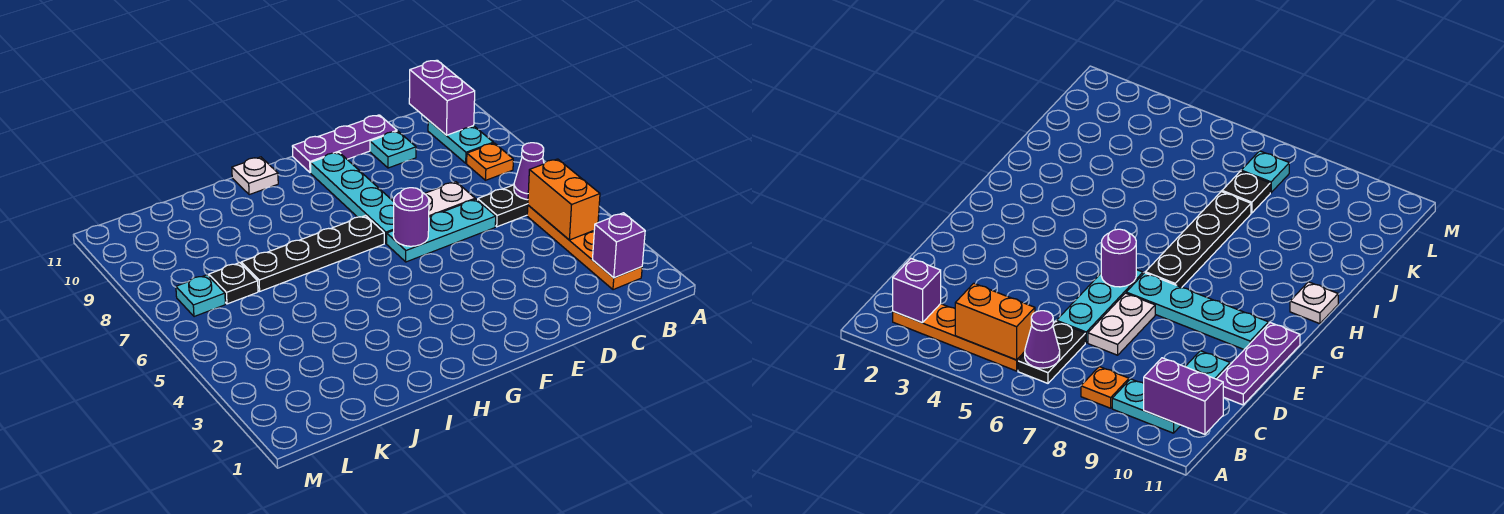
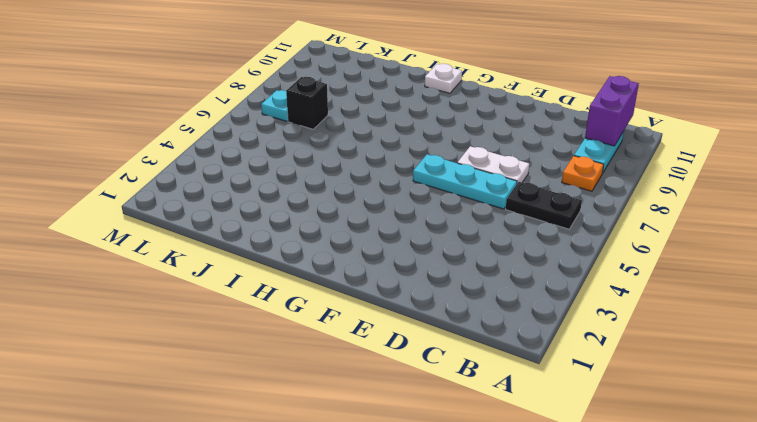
black brick K7 level 1 -> black plate K7 level 1
none -> orange plate B2:B5 level 1
none -> cyan plate D10 level 1
none -> purple plate D11:F11 level 1

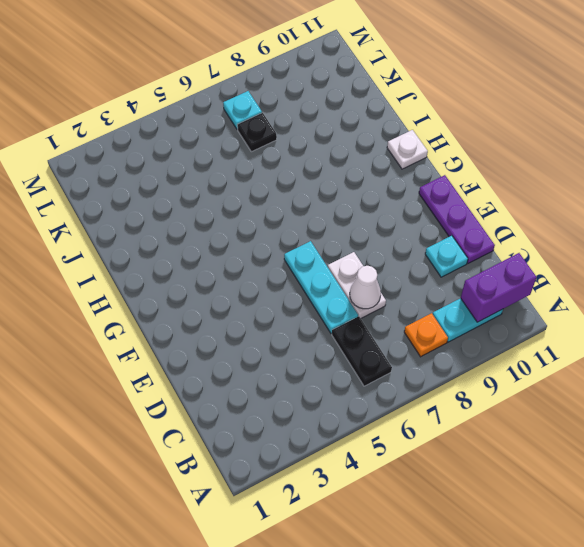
white cone D7 level 2 -> none
none -> orange plate B2:B5 level 1
none -> cyan plate F7:F10 level 1
none -> black plate G7:J7 level 1

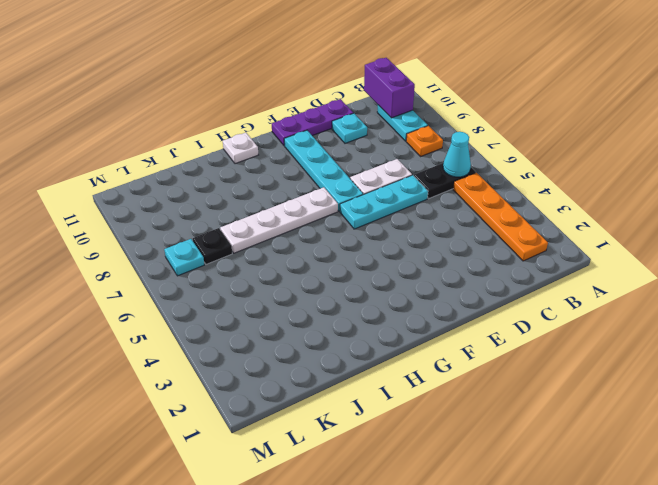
cyan cone B6 level 2 -> purple cone B6 level 2
white plate G7:J7 level 1 -> black plate G7:J7 level 1
none -> purple brick B2 level 2
none -> orange brick B4:B5 level 2
none -> purple round brick F6 level 2

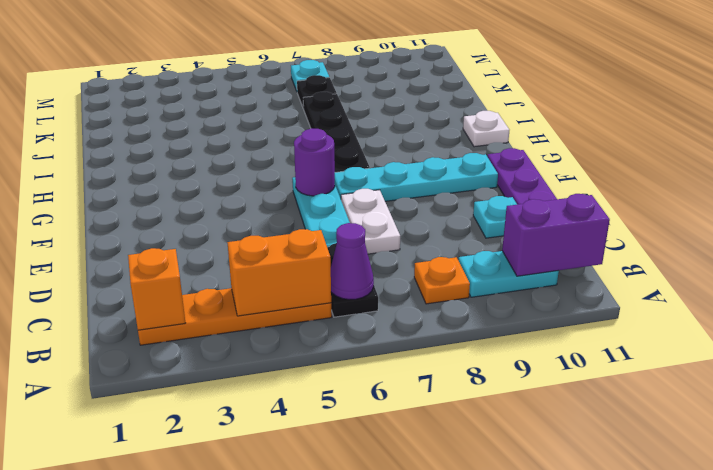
orange brick B2 level 2 -> purple brick B2 level 2

